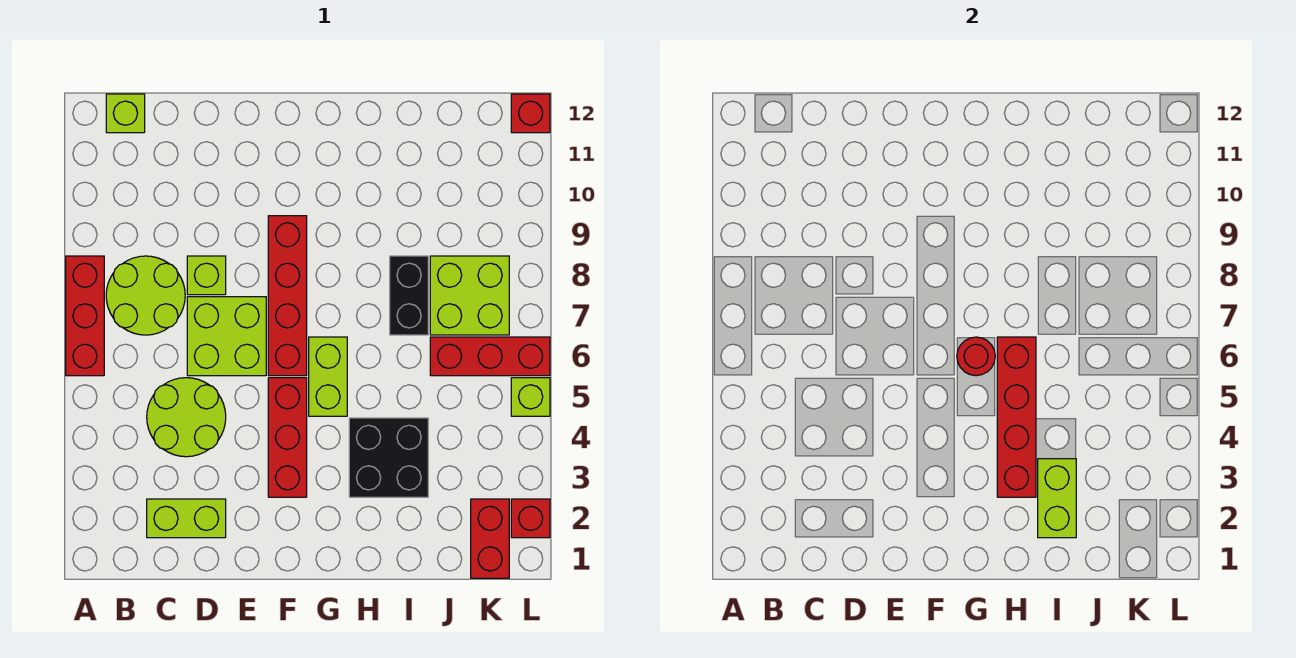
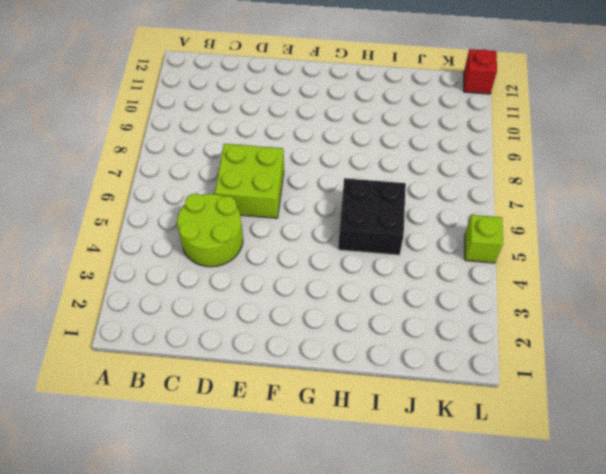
black brick H5:I6 level 1 -> black brick H3:I4 level 1
none -> red brick A6:A8 level 1
none -> lime round brick B7:C8 level 1
none -> lime brick B12 level 1

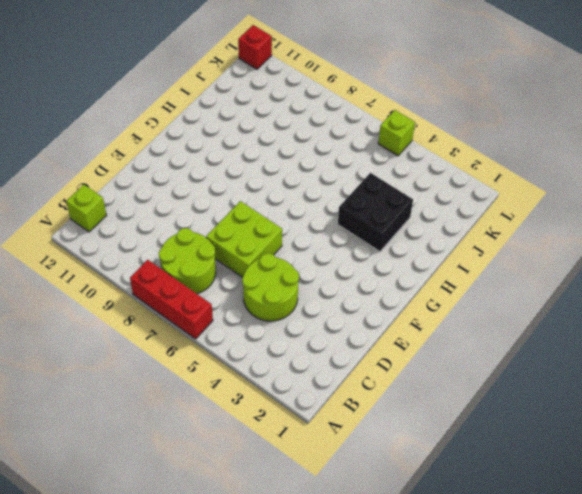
none -> lime brick C2:D2 level 1
none -> lime brick D8 level 1
none -> red brick F3:F5 level 1

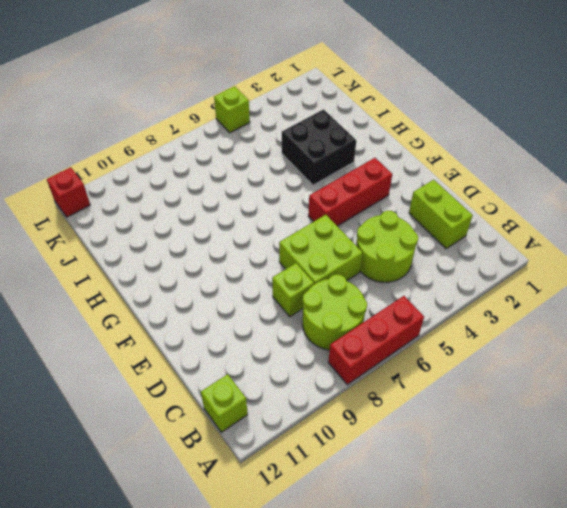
none -> red brick F6:F9 level 1
none -> lime brick G5:G6 level 1
none -> black brick I7:I8 level 1

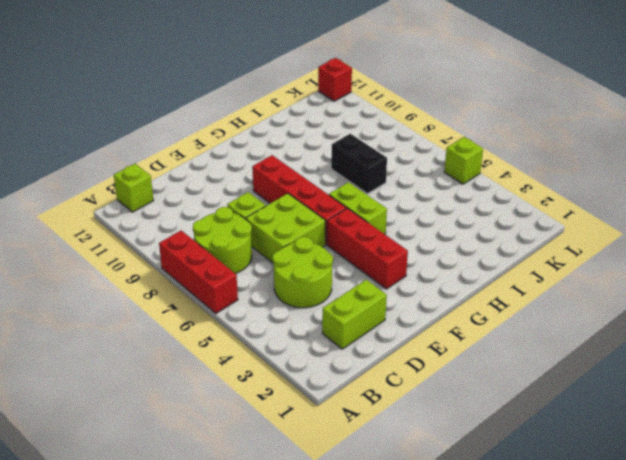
none -> black brick H3:I4 level 1
none -> red brick J6:L6 level 1
none -> lime brick J7:K8 level 1

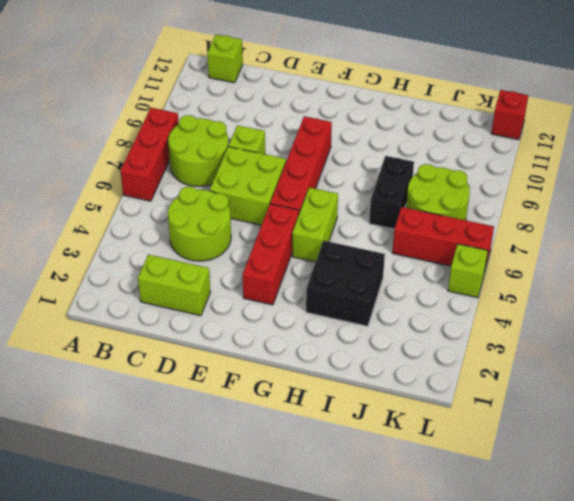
lime round brick J7:K8 level 1 -> lime brick J7:K8 level 1
none -> red brick K1:K2 level 1
none -> red brick L2 level 1
none -> red round brick G6 level 2

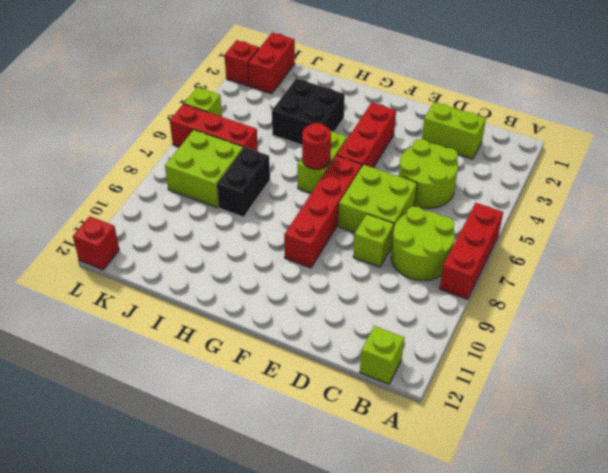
none -> red brick H3:H6 level 2
none -> lime brick I2:I3 level 2

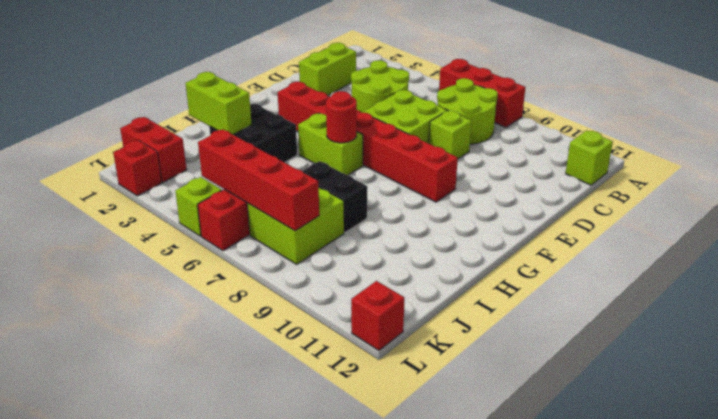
red brick K5:K8 level 2 -> red brick H3:H6 level 2

